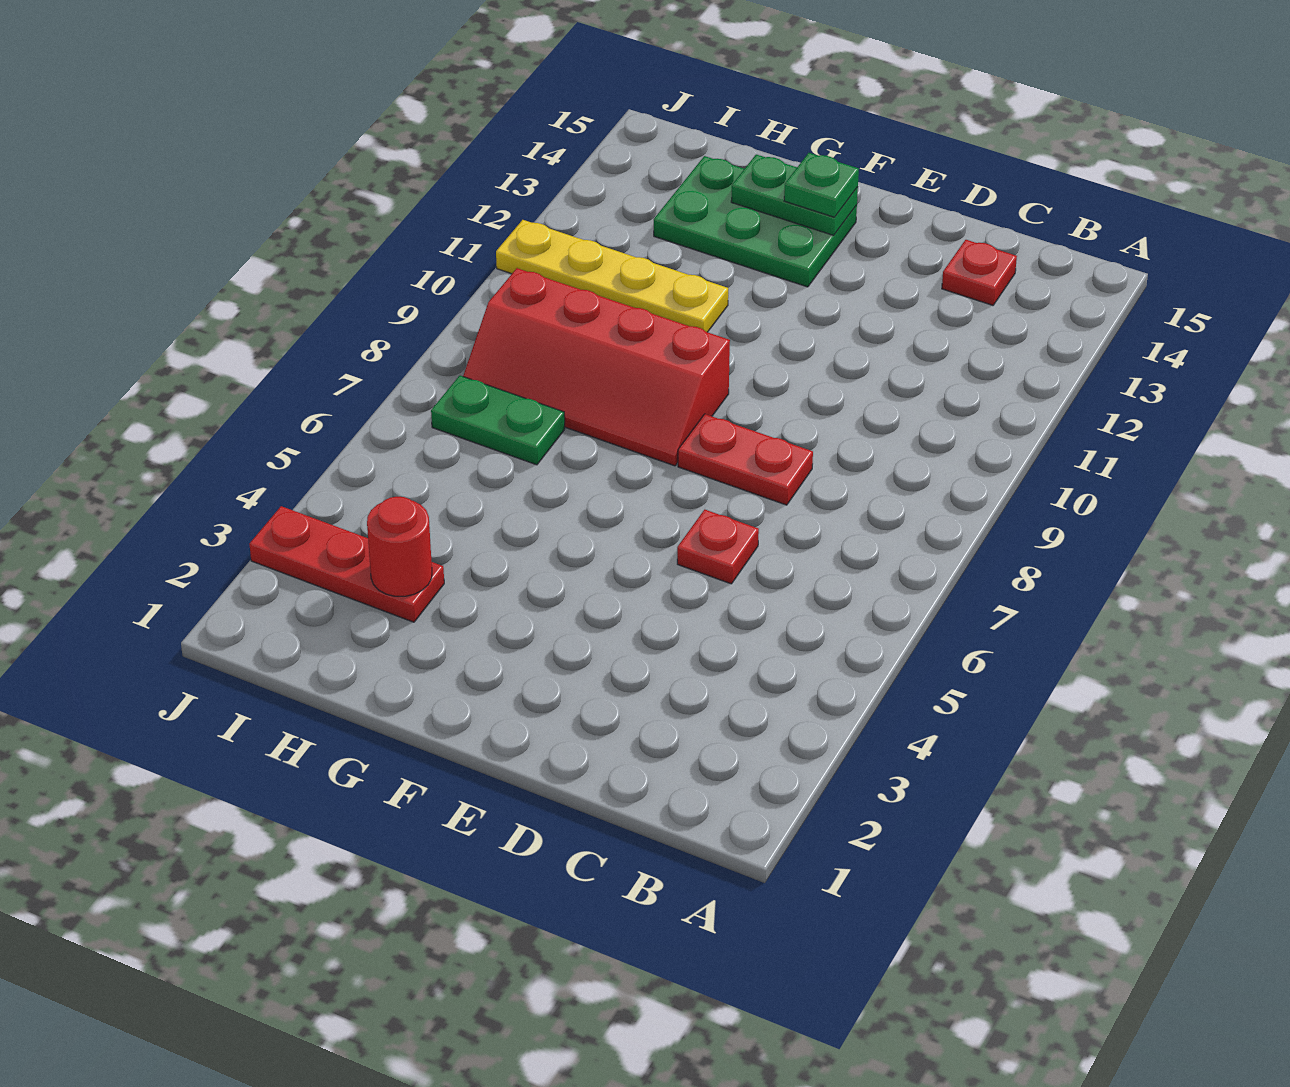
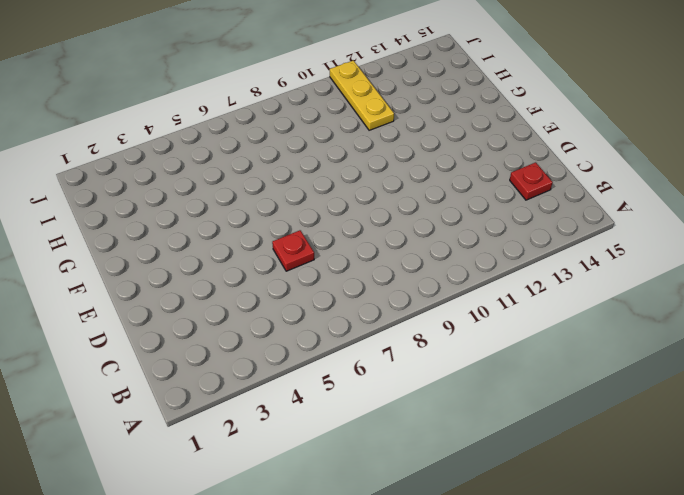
yellow plate H11:J11 level 1 -> yellow plate G11:J11 level 1
none -> red plate D8:E8 level 1
none -> red slope F8:I9 level 1 top 9

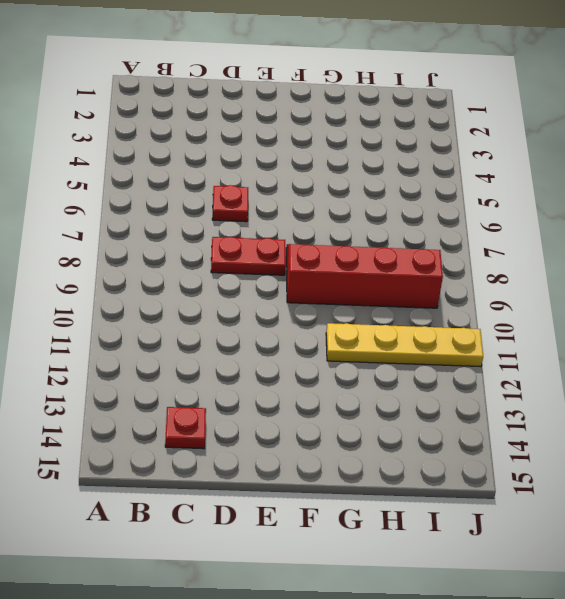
none -> green plate F13:H14 level 1
none -> red plate H3:J3 level 1

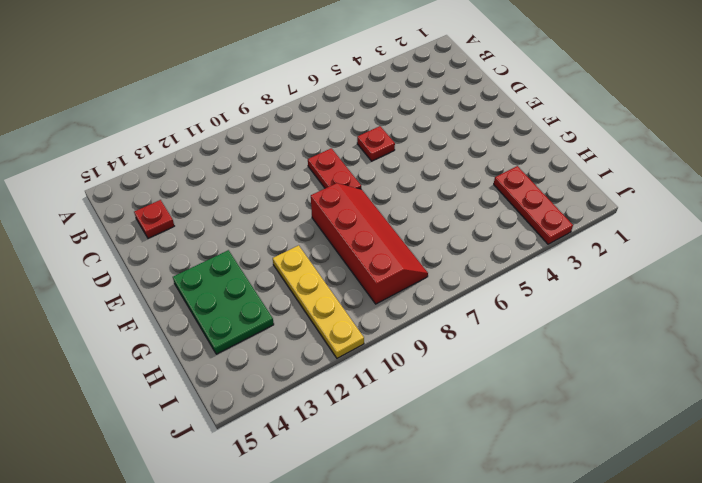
none -> green plate H7:I7 level 1
none -> green plate F14:G14 level 2

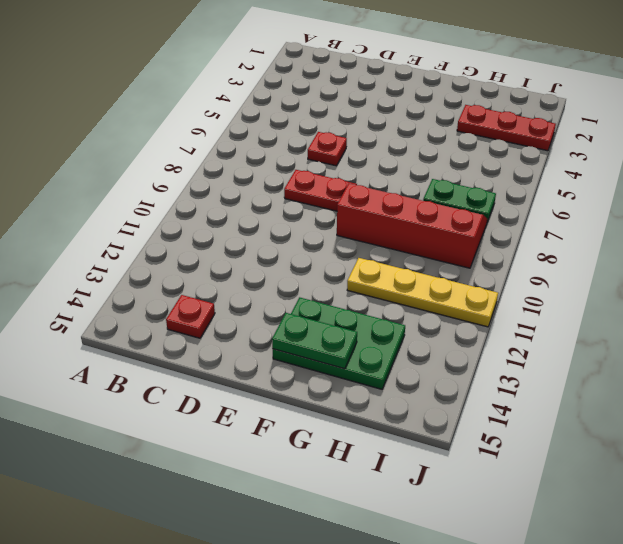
none -> red round brick H3 level 2
none -> green plate F14 level 3

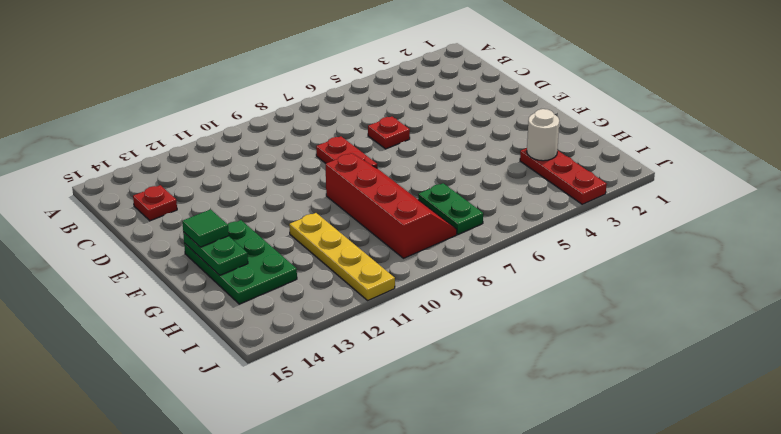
green tile F14 level 3 -> green plate F14 level 3
white round brick H3 level 2 -> red round brick H3 level 2

